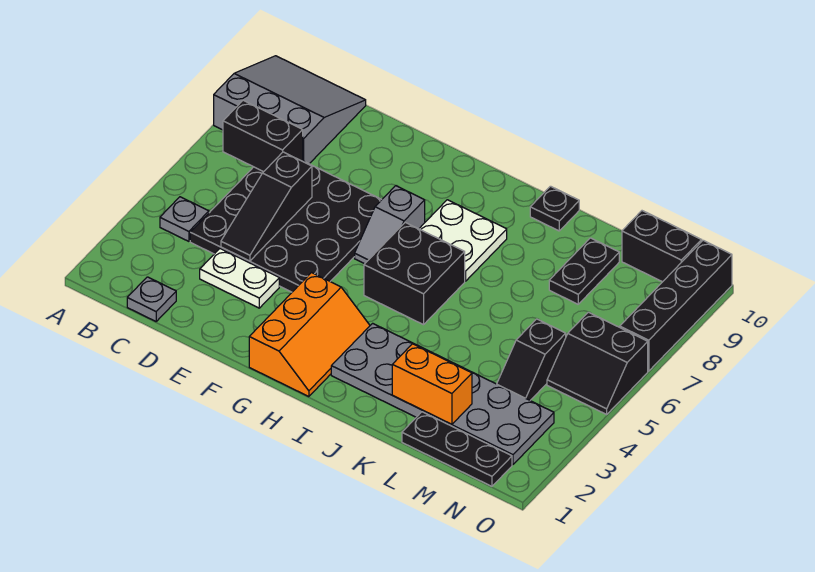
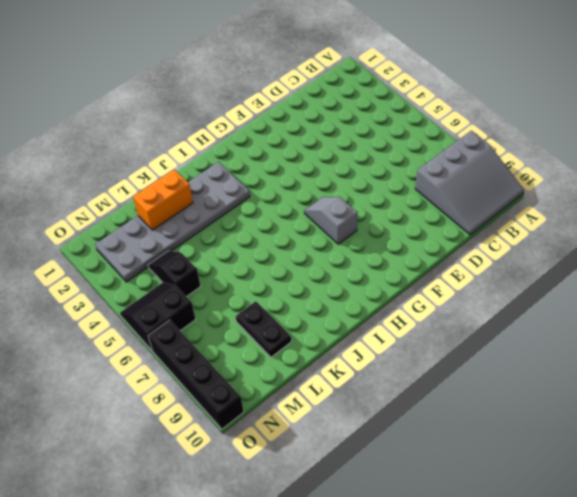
none -> grey plate B4 level 1
none -> grey plate C1 level 1
none -> black plate C4:F7 level 1

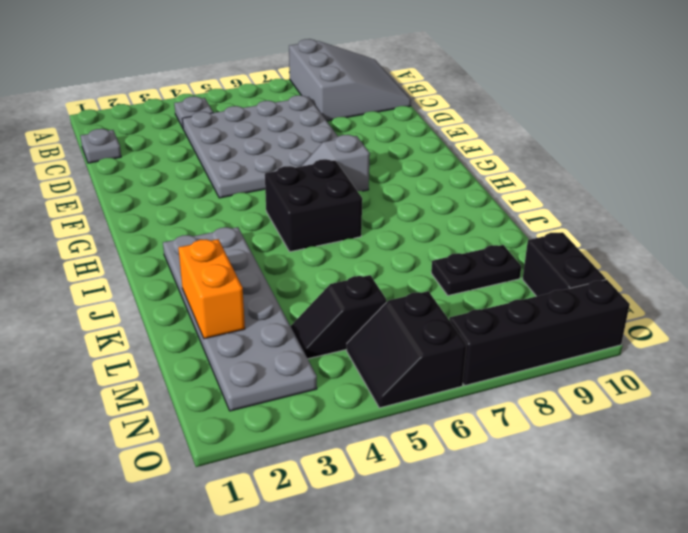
grey plate C4:F7 level 1 -> black plate C4:F7 level 1
none -> white plate D3:E3 level 1
none -> orange slope G1:H3 level 1 top G
none -> white plate H7:I8 level 1

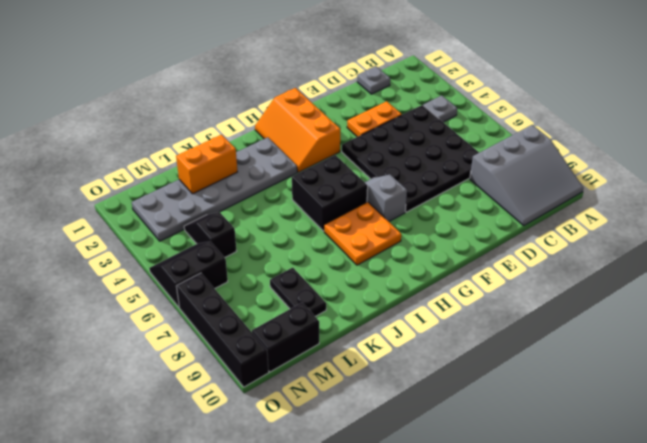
orange plate D3:E3 level 1 -> white plate D3:E3 level 1
orange plate H7:I8 level 1 -> white plate H7:I8 level 1
none -> black plate J10 level 1
none -> black plate L1:N1 level 1
none -> black brick B7:C7 level 2

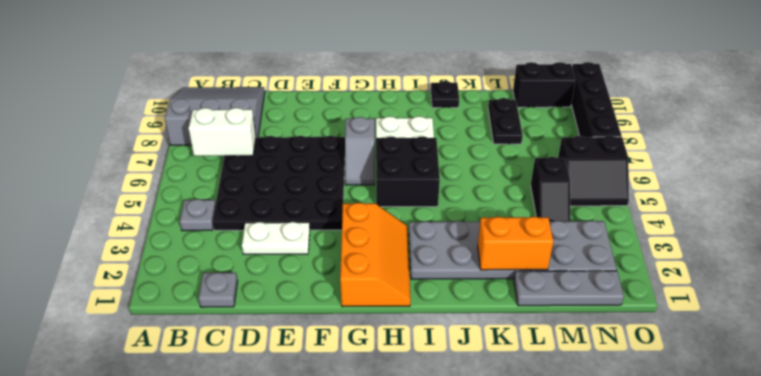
white brick B7:C7 level 2 -> black brick B7:C7 level 2
grey plate L1:N1 level 1 -> black plate L1:N1 level 1
none -> black slope D4:D6 level 2 top 6

